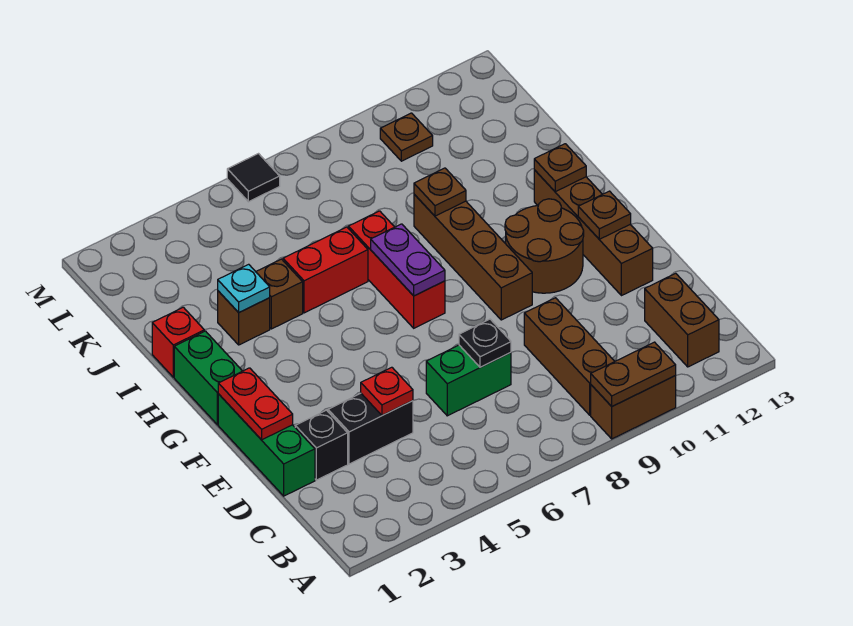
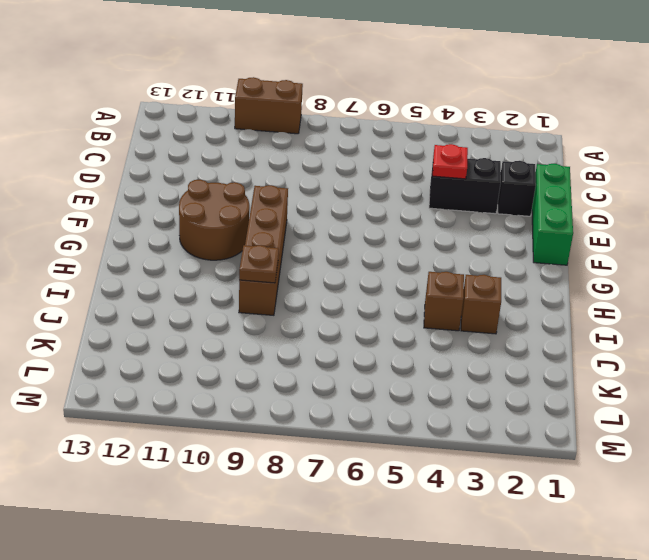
none -> brown brick B9:D9 level 1
none -> brown brick B12:C12 level 1
none -> green brick D6:D7 level 1

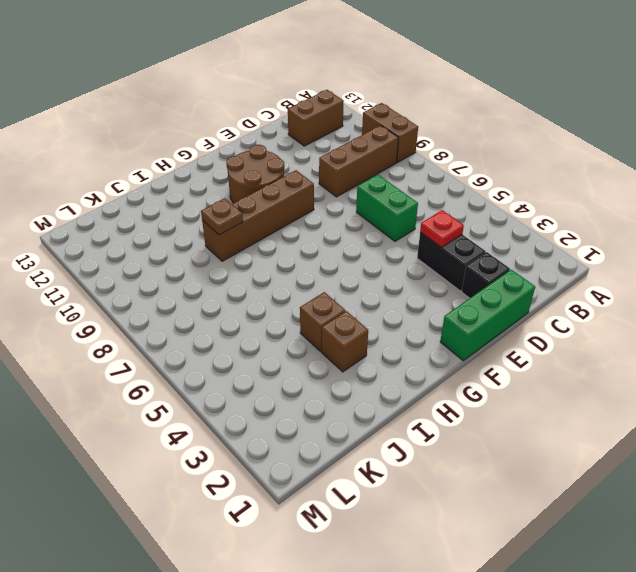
none -> brown brick E12:H12 level 1
none -> green brick G1:H1 level 1
none -> red brick G7:I7 level 1

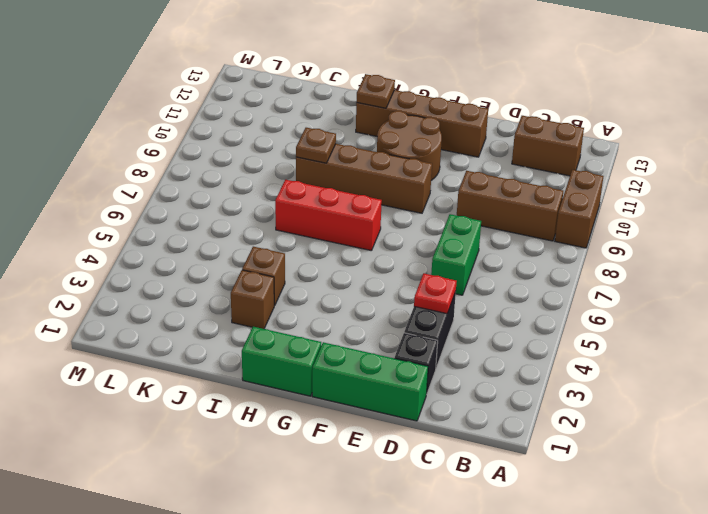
none -> red brick I1 level 1
none -> red brick I5:I6 level 1
none -> brown plate L10 level 1

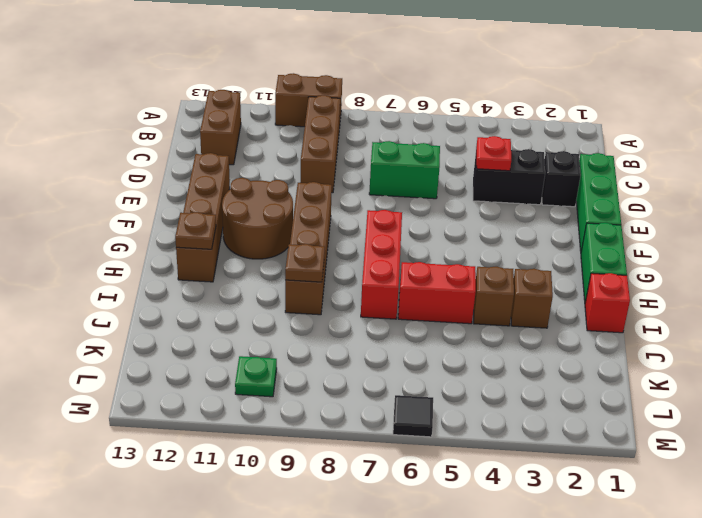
green plate L10 level 1 -> brown plate L10 level 1
none -> brown plate A9:A10 level 2
none -> black plate D7 level 2
none -> red plate E1:F1 level 2

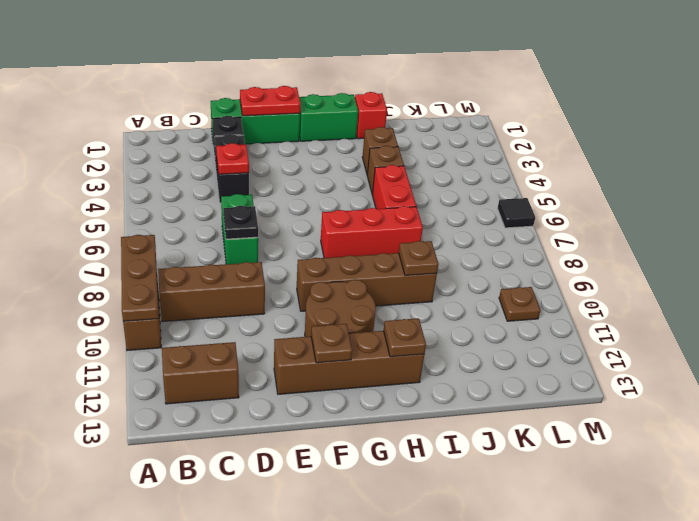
brown plate A8:A10 level 2 -> brown plate A9:A10 level 2
none -> purple plate G7:H7 level 2
none -> cyan plate I3 level 2

